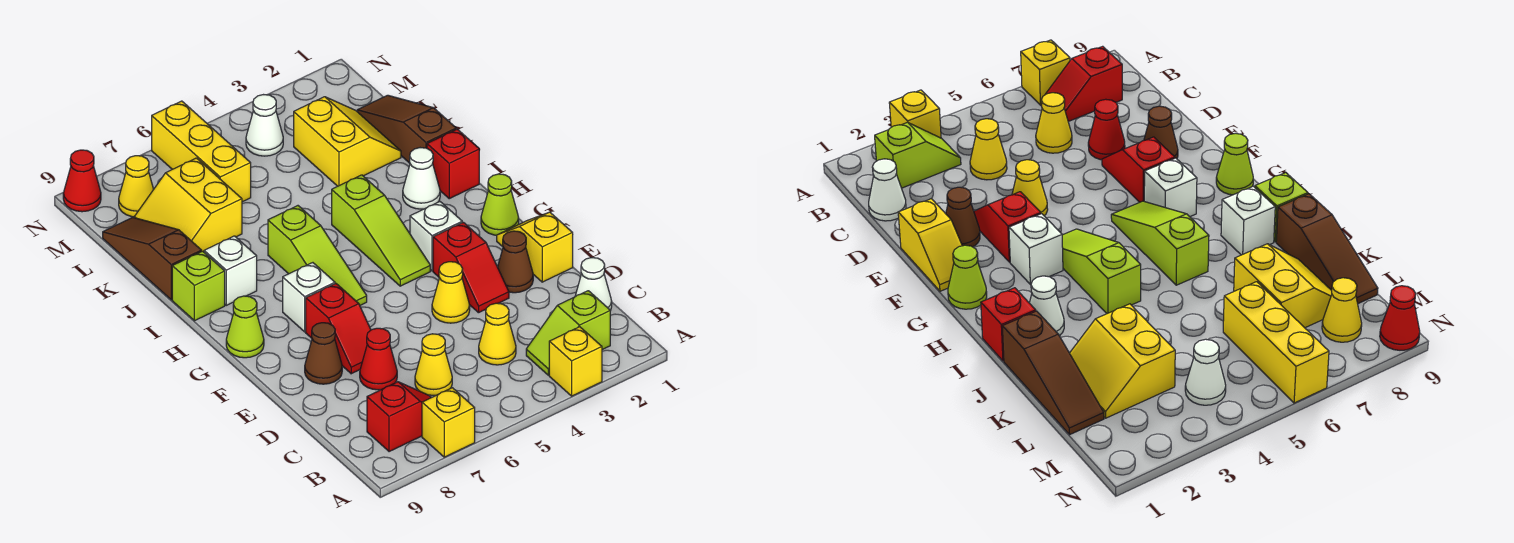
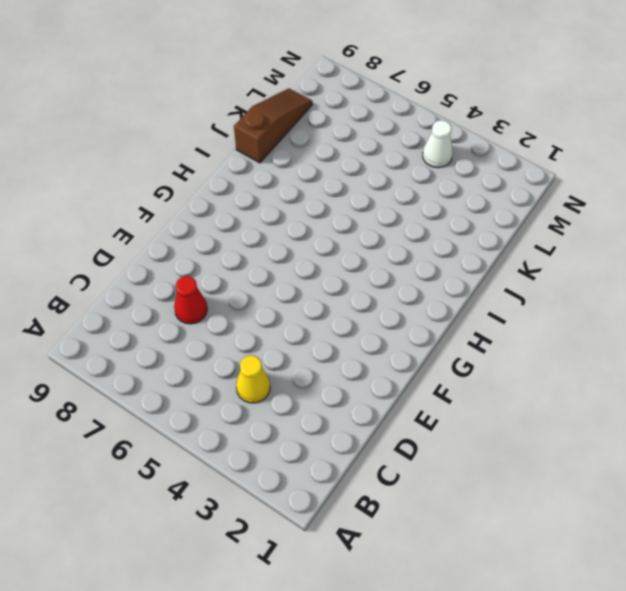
none -> yellow brick A3 level 1
none -> yellow brick A7 level 1
none -> lime slope B2:B3 level 1 top 2
none -> red slope B7:B8 level 1 top 8

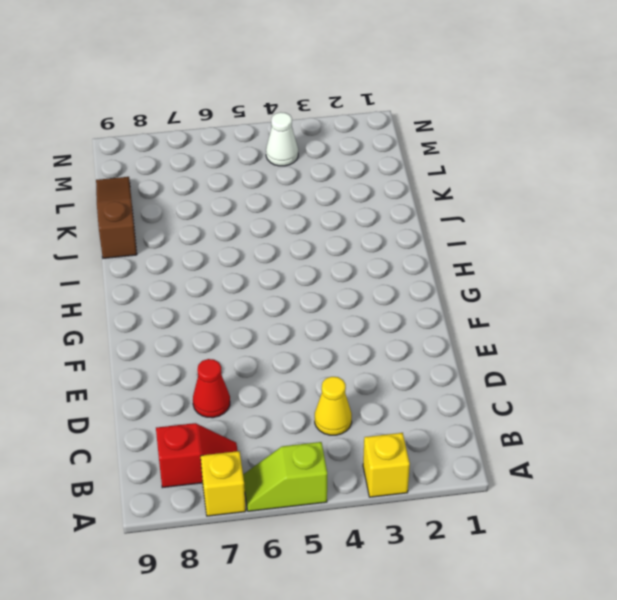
lime slope A5:A6 level 1 top 5 -> lime slope B2:B3 level 1 top 2
none -> white cone C1 level 1
none -> yellow cone C6 level 1
none -> yellow slope E1:F1 level 1 top E
none -> brown cone E2 level 1

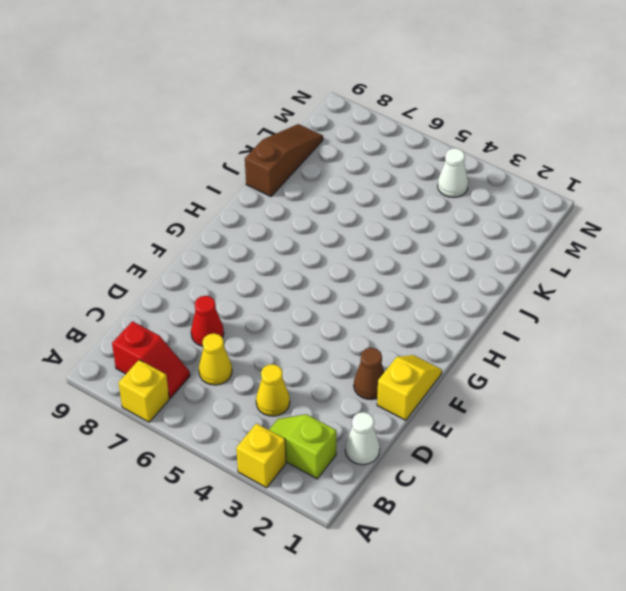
none -> red slope E3:F3 level 1 top F
none -> yellow cone E4 level 1
none -> red slope E7:F7 level 1 top F
none -> brown cone E8 level 1

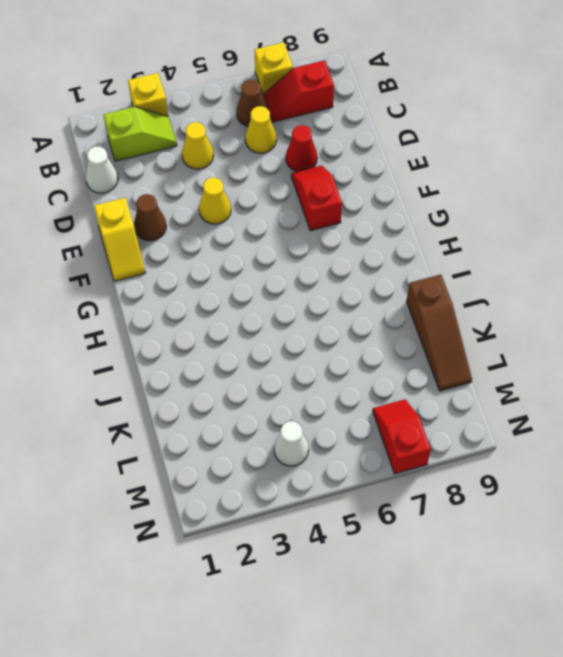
brown cone B6 level 1 -> brown cone E8 level 1
red slope M7:N7 level 1 top N -> red slope E3:F3 level 1 top F
none -> lime cone G1 level 1
none -> white brick G3 level 1
none -> lime slope G4:I4 level 1 top I
none -> lime slope G6:I6 level 1 top I

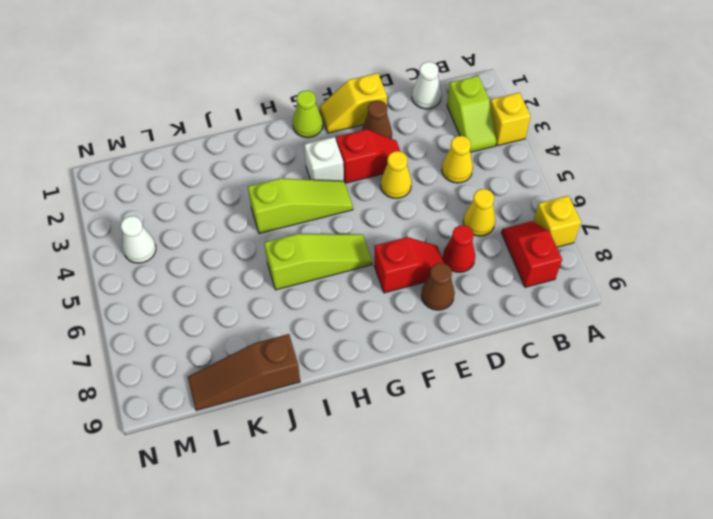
none -> white brick G7 level 1
none -> lime cone G9 level 1
none -> red brick I1 level 1
none -> white cone I2 level 1

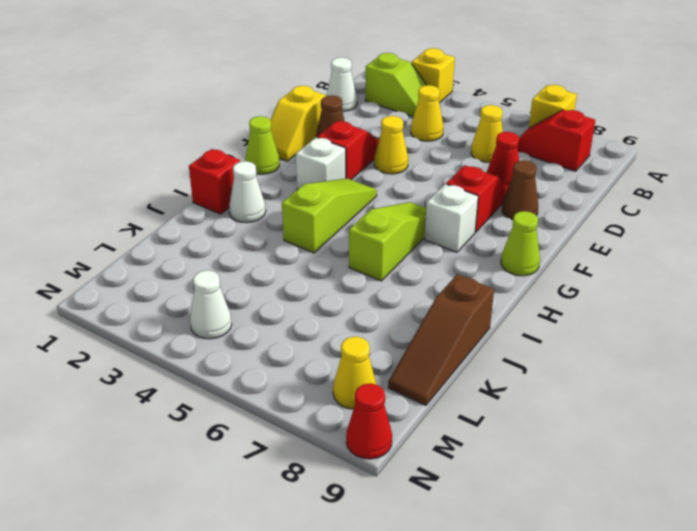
none -> white brick I8 level 1
none -> lime brick I9 level 1
none -> brown slope J1:L1 level 1 top J
none -> yellow slope K2:L3 level 1 top 3

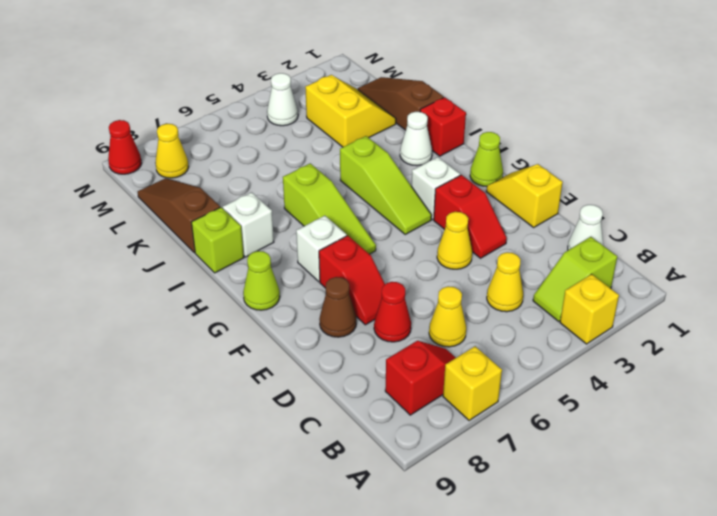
none -> brown cone E2 level 1
none -> yellow slope K7:L8 level 1 top 7
none -> yellow brick L6:N6 level 1

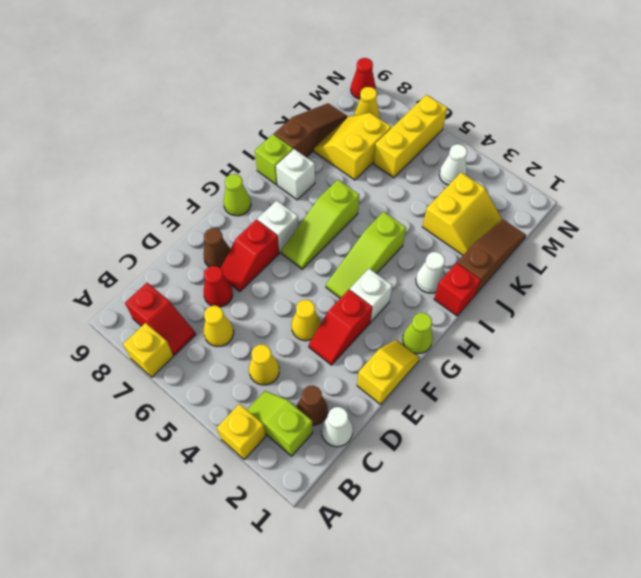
brown cone C2 level 1 -> brown cone E2 level 1

